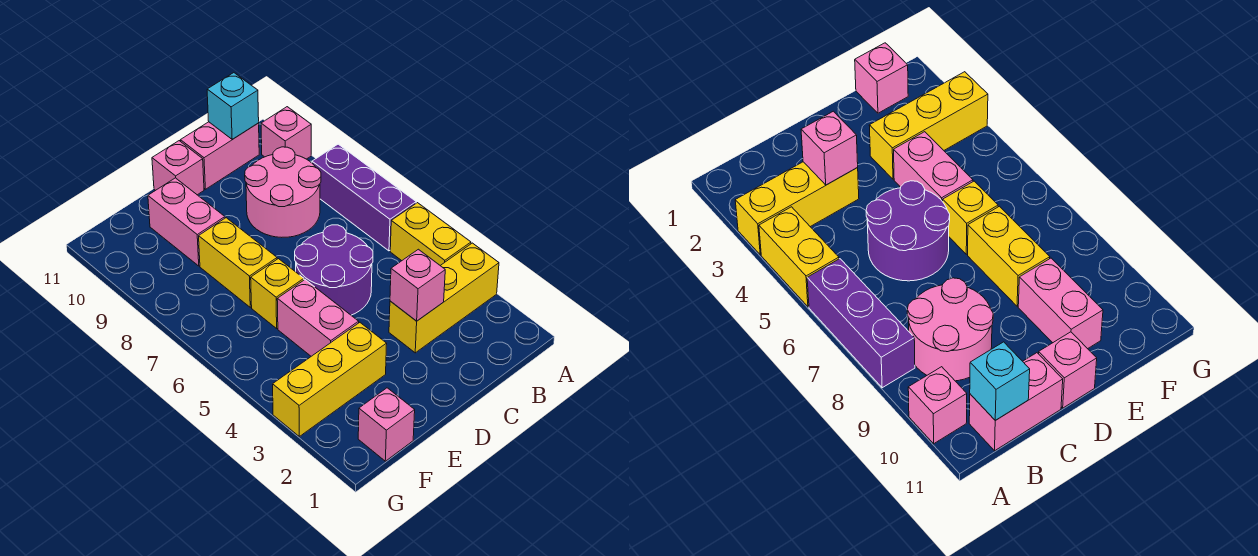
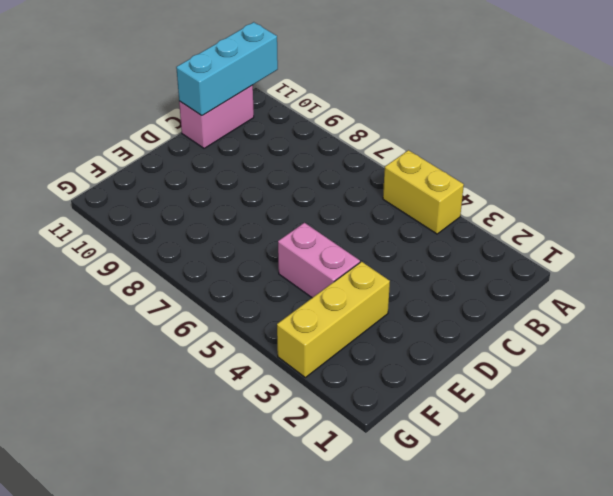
cyan brick A11:C11 level 2 -> cyan brick B11 level 2
none -> yellow brick A3:C3 level 1
none -> purple brick A6:A8 level 1
none -> pink brick A10 level 1

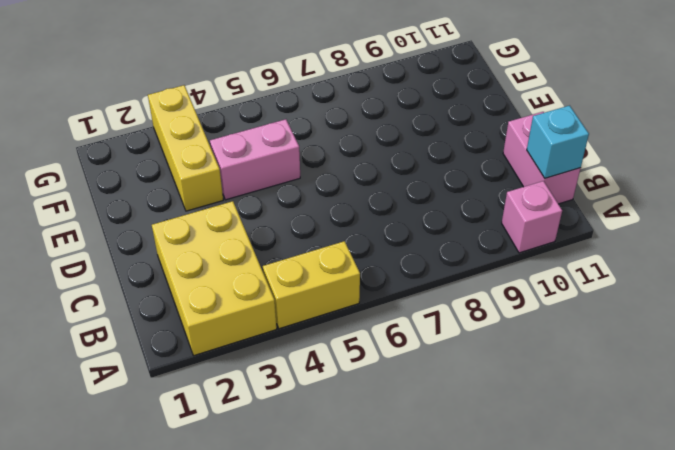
yellow brick A2:C3 level 1 -> yellow brick A3:C3 level 1
none -> purple brick A6:A8 level 1
none -> pink round brick B8:C9 level 1
none -> purple round brick C5:D6 level 1

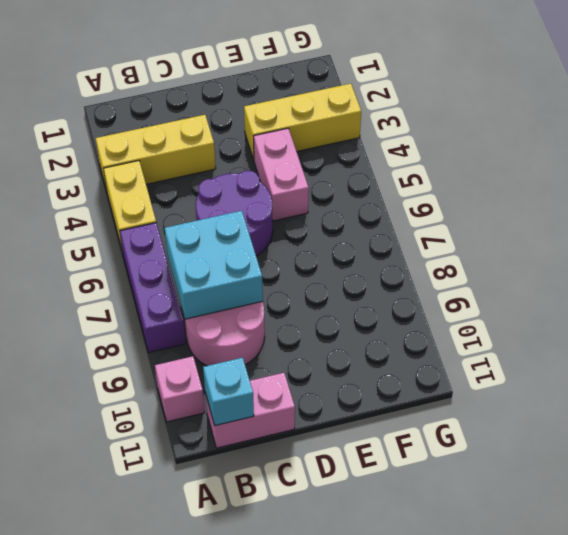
cyan brick B7:C8 level 2 -> none
none -> pink brick D11 level 1
none -> yellow brick E6 level 1
none -> yellow brick E7:E8 level 1

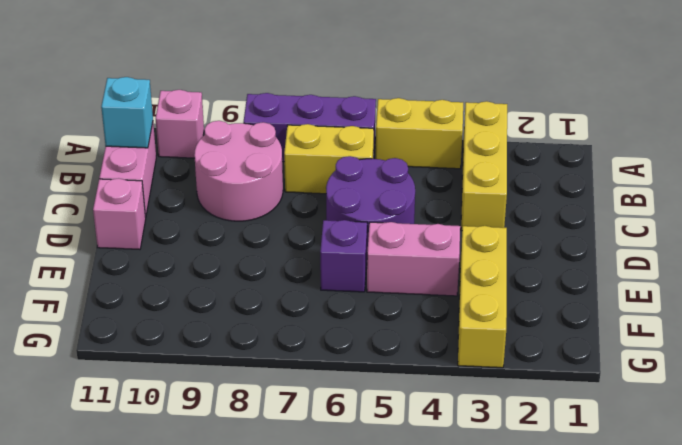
yellow brick B6:B7 level 1 -> yellow brick E7:E8 level 1
purple brick E6 level 1 -> yellow brick E6 level 1
none -> pink brick E9:E10 level 1
none -> pink brick F1 level 1
none -> pink brick C3 level 2

